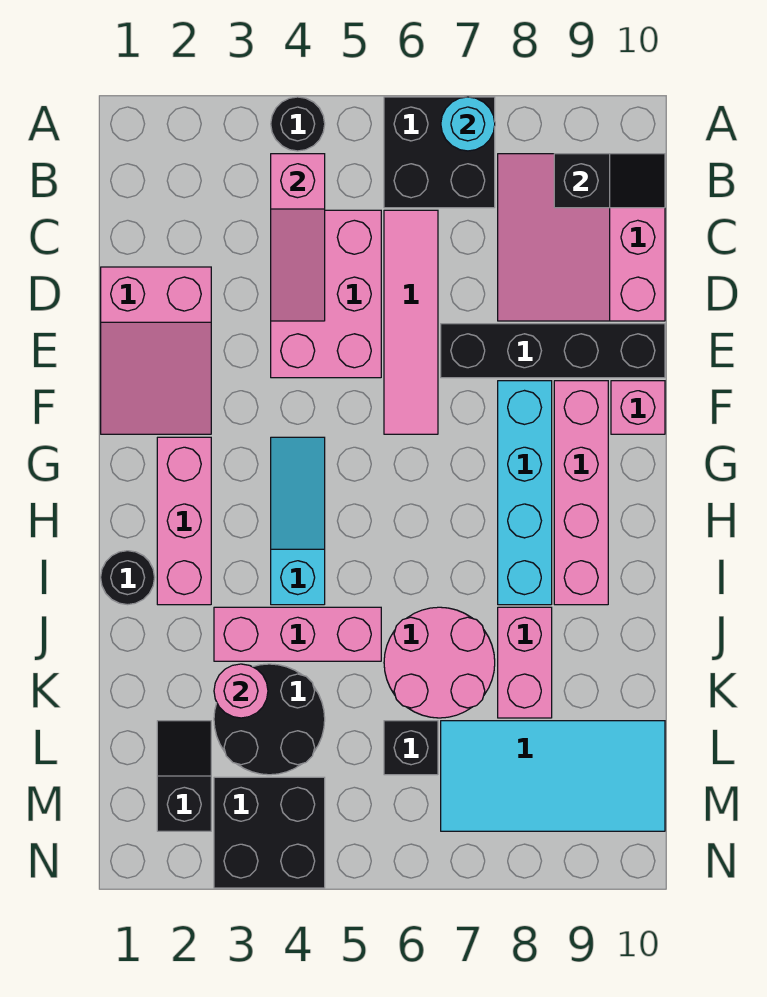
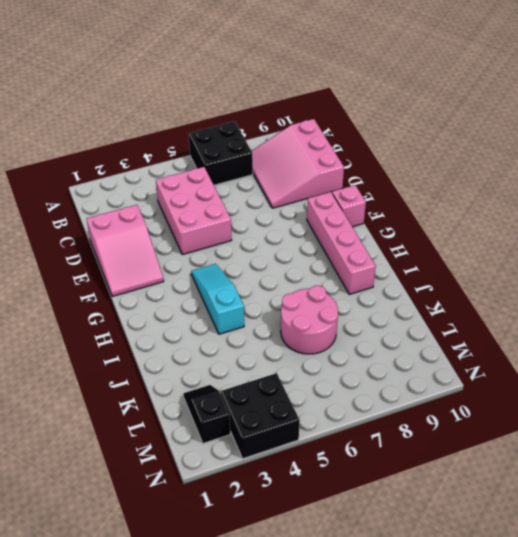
none -> black round brick A4 level 1
none -> pink tile C6:F6 level 1
none -> black brick E7:E10 level 1

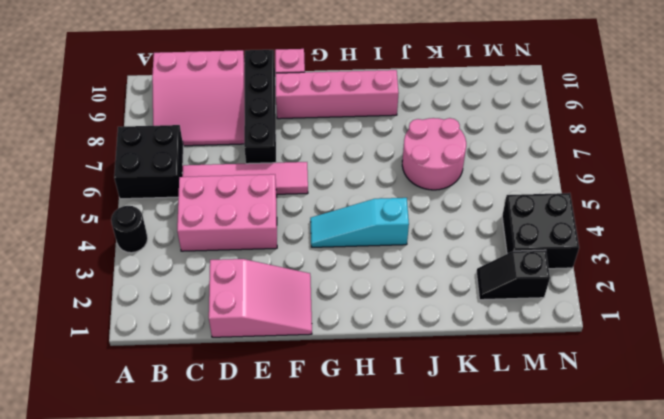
none -> cyan brick F8:I8 level 1
none -> pink brick G2:I2 level 1
none -> black round brick I1 level 1

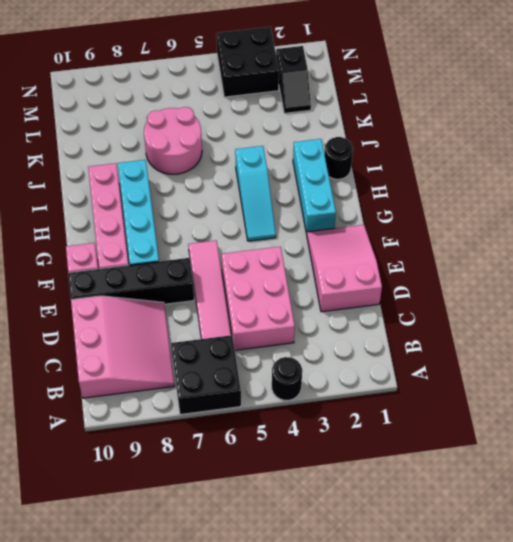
cyan brick G2:I2 level 1 -> pink brick G2:I2 level 1
none -> pink brick J3:J5 level 1
none -> pink brick J8:K8 level 1
none -> black round brick K3:L4 level 1

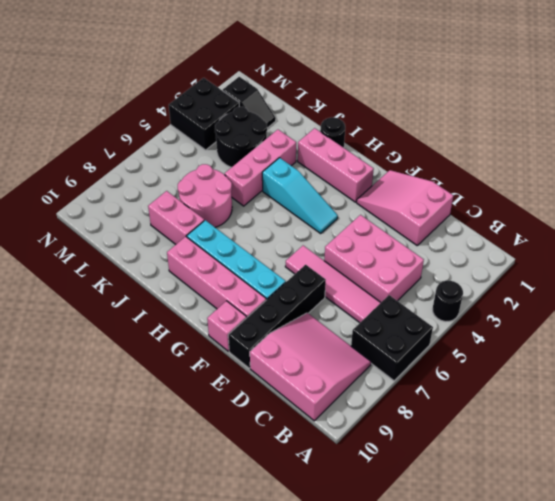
none -> black brick L6 level 1
none -> cyan tile L7:M10 level 1
none -> cyan round brick A7 level 2

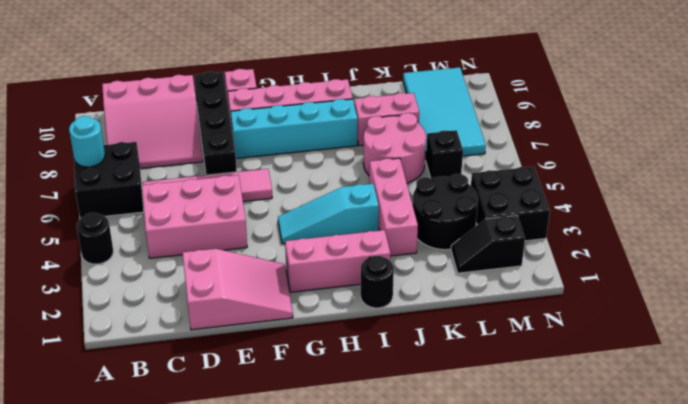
none -> pink slope B4:D4 level 2 top B
none -> black slope B9:B10 level 2 top 9
none -> pink round brick K3 level 2

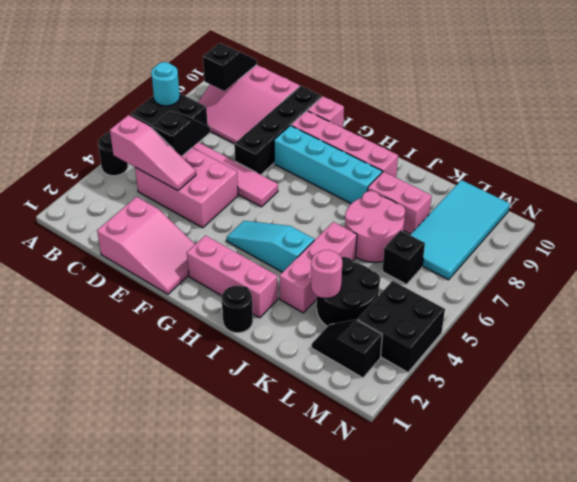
black slope C5:C6 level 2 top 5 -> none

